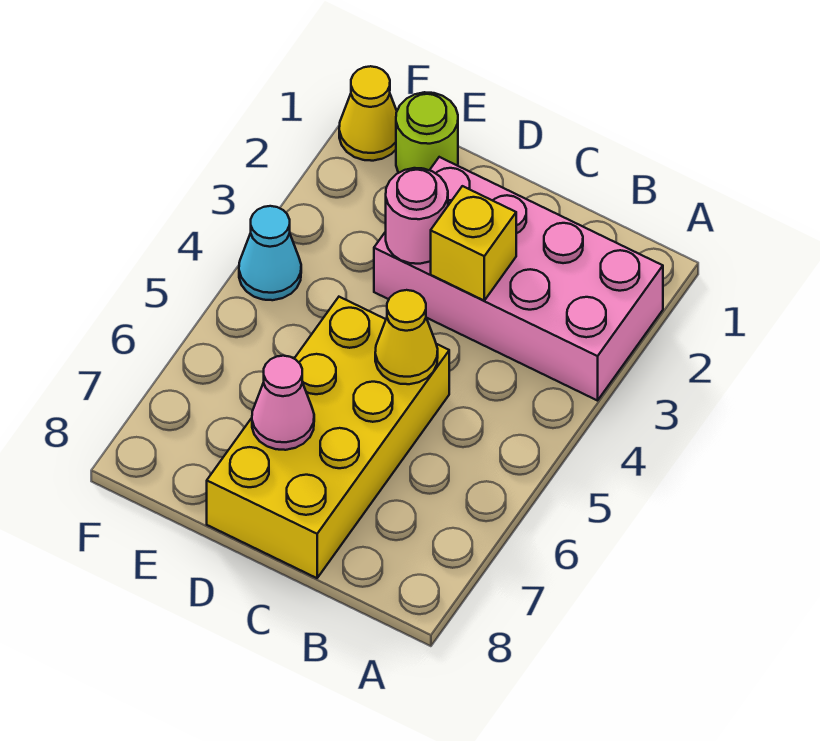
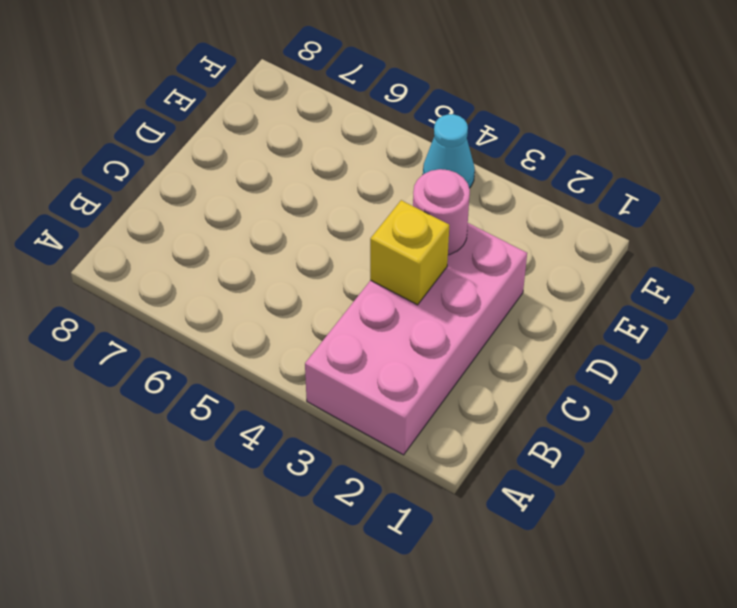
none -> yellow brick C5:D8 level 1
none -> lime round brick E1 level 1

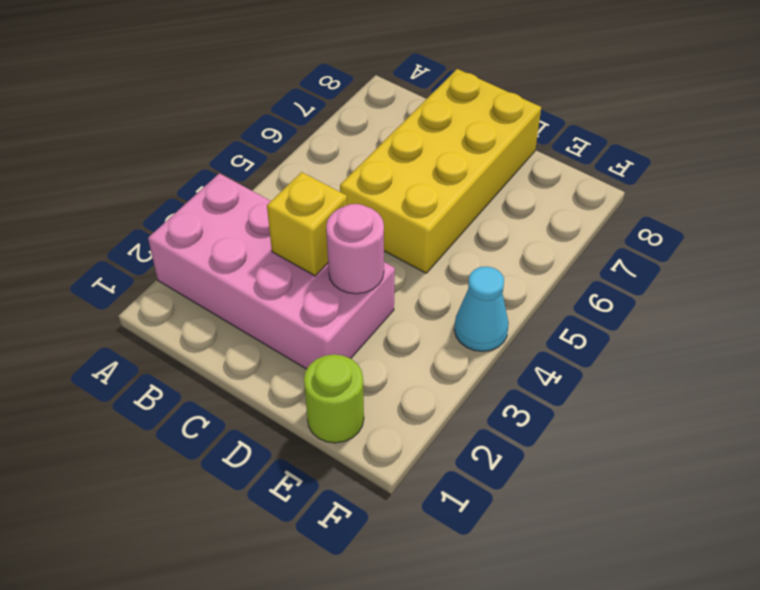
none -> yellow cone F1 level 1
none -> yellow cone C5 level 2

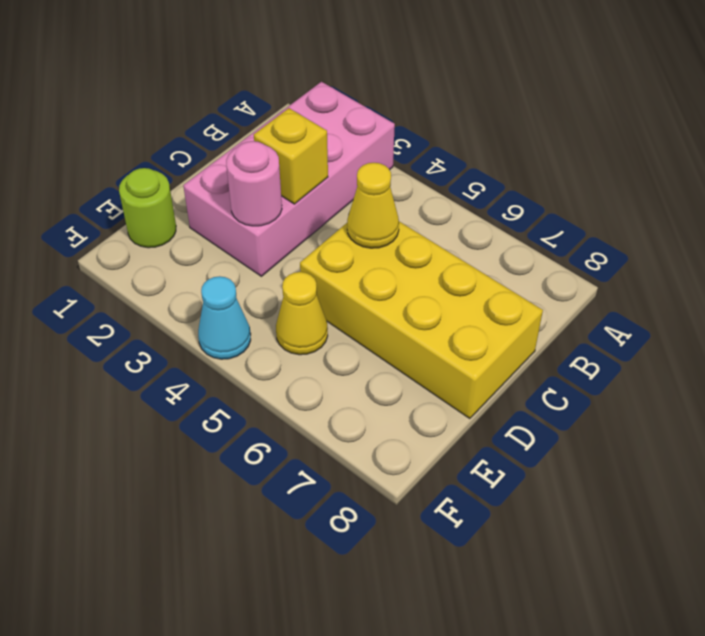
yellow cone E5 level 1 -> yellow cone F1 level 1
none -> pink cone D7 level 2

